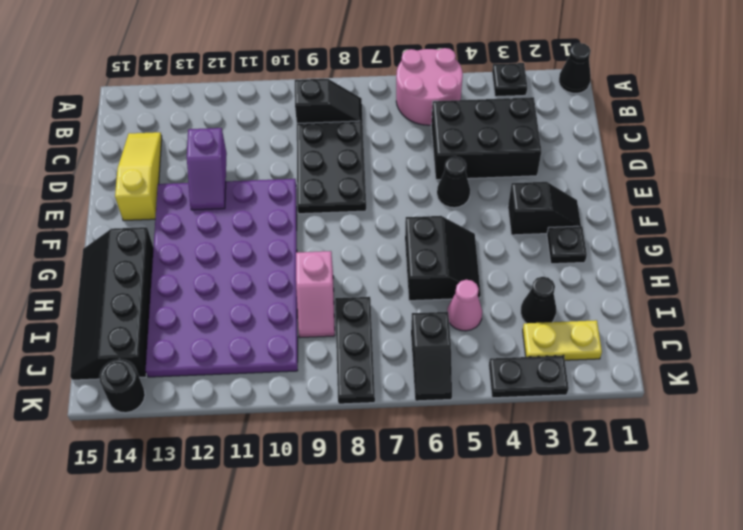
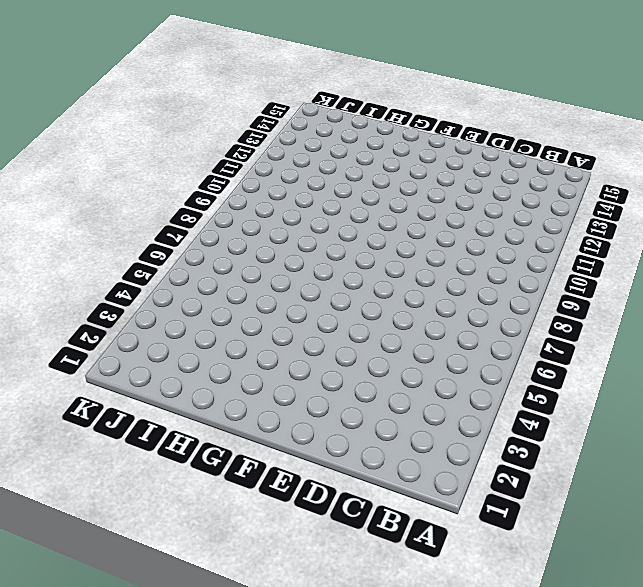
none -> black cone A1 level 1
none -> black plate A3 level 1
none -> pink round brick A5:B6 level 1

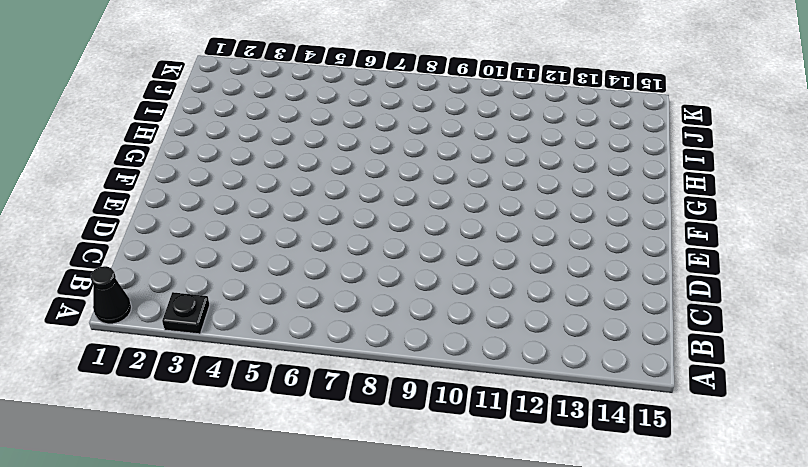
none -> pink round brick A5:B6 level 1
none -> black slope B8:B9 level 1 top 9
none -> black brick C3:D5 level 1

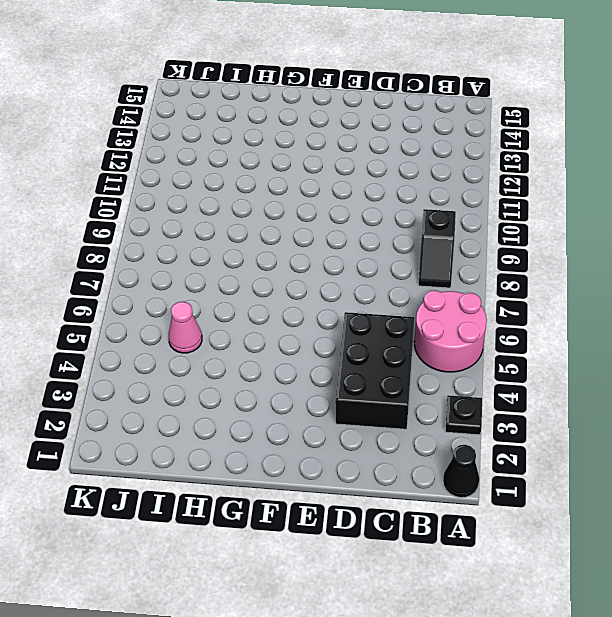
none -> black plate C8:E9 level 1
none -> yellow slope C14:E14 level 1 top E
none -> black cone E5 level 1

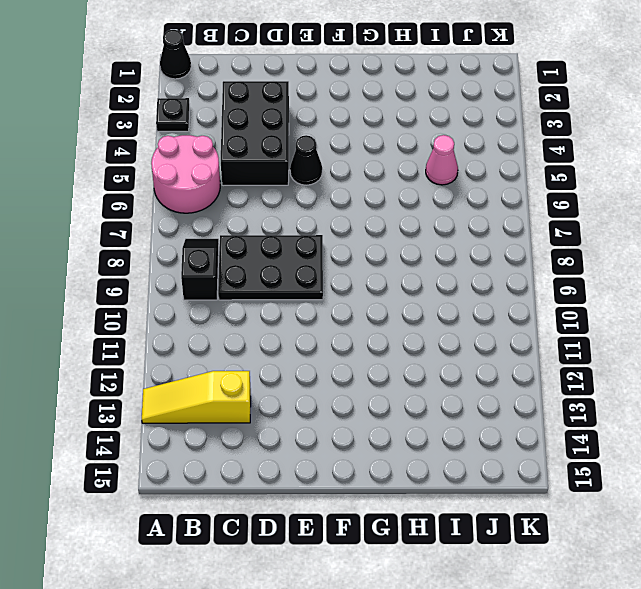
yellow slope A13:C13 level 1 top C -> yellow slope C14:E14 level 1 top E
none -> purple plate E10:J13 level 1
none -> black slope F2:F3 level 1 top 3
none -> black plate G2 level 1

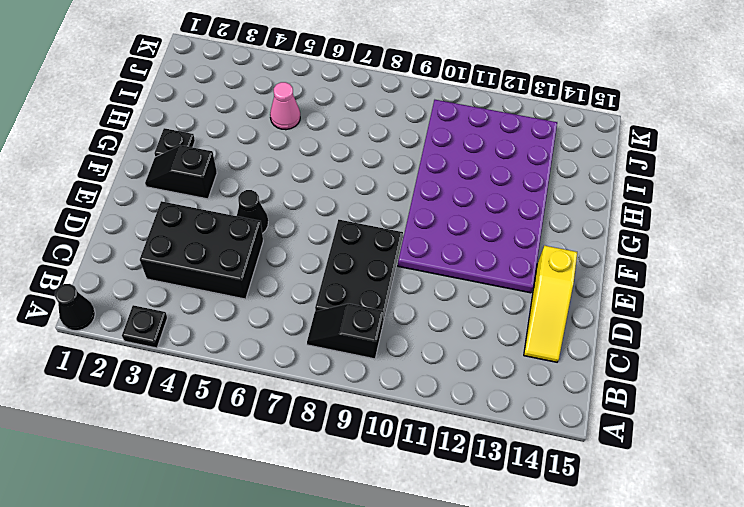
none -> pink round brick A5:B6 level 1
none -> black slope G5:H6 level 1 top 6
none -> black slope G14:J15 level 1 top 14

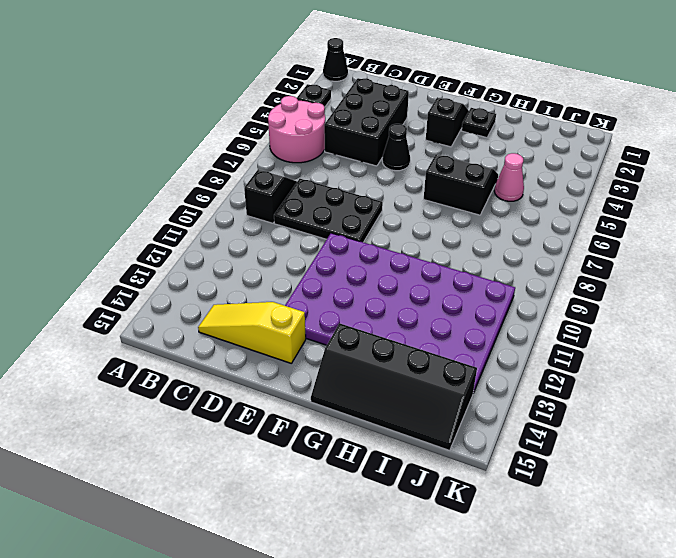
none -> pink slope H9:I9 level 1 top H
none -> black cone I3 level 1
none -> black plate I8:K8 level 1

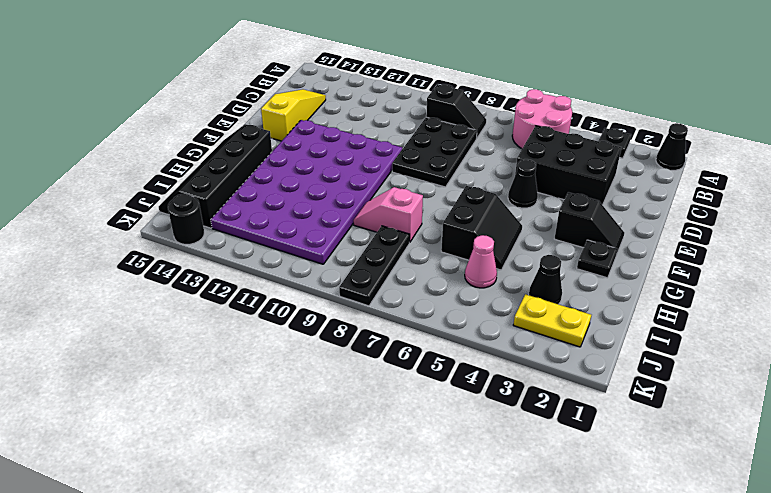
pink slope H8:H9 level 1 top 8 -> pink slope H9:I9 level 1 top H
none -> black slope J6:K6 level 1 top J
none -> black plate K3:K4 level 1
none -> purple slope D12:E12 level 2 top D

